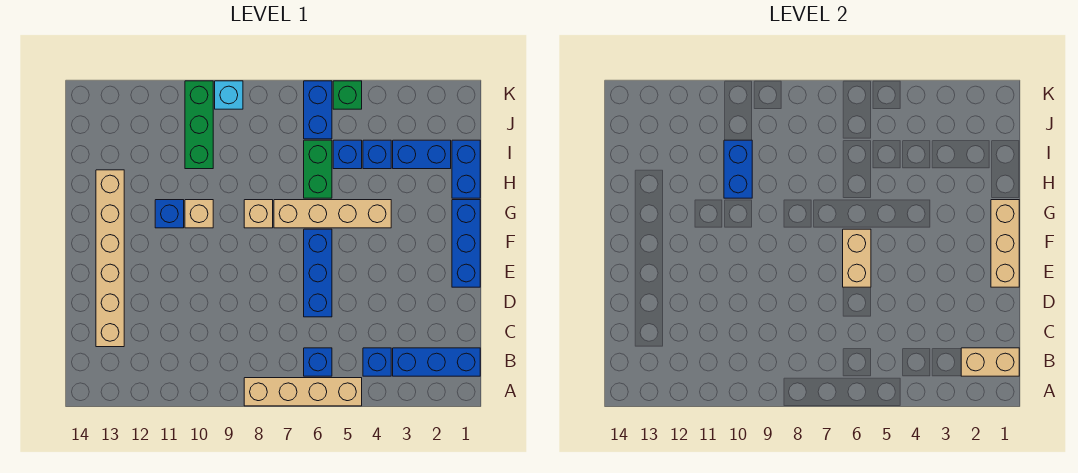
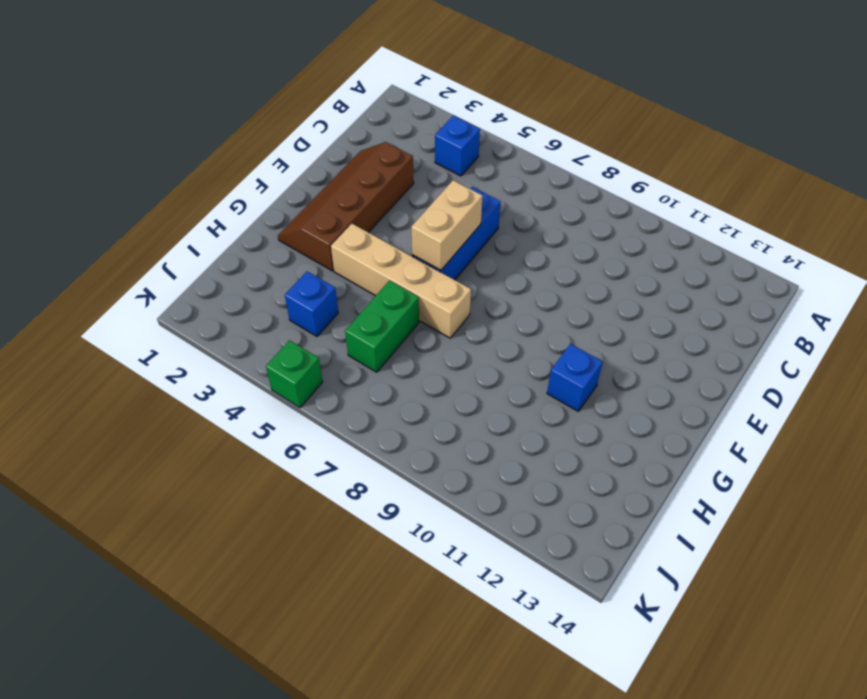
brown slope D2:G3 level 1 top 3 -> none
none -> tan brick A5:A8 level 1
none -> blue brick B1:B3 level 1
none -> blue brick B6 level 1

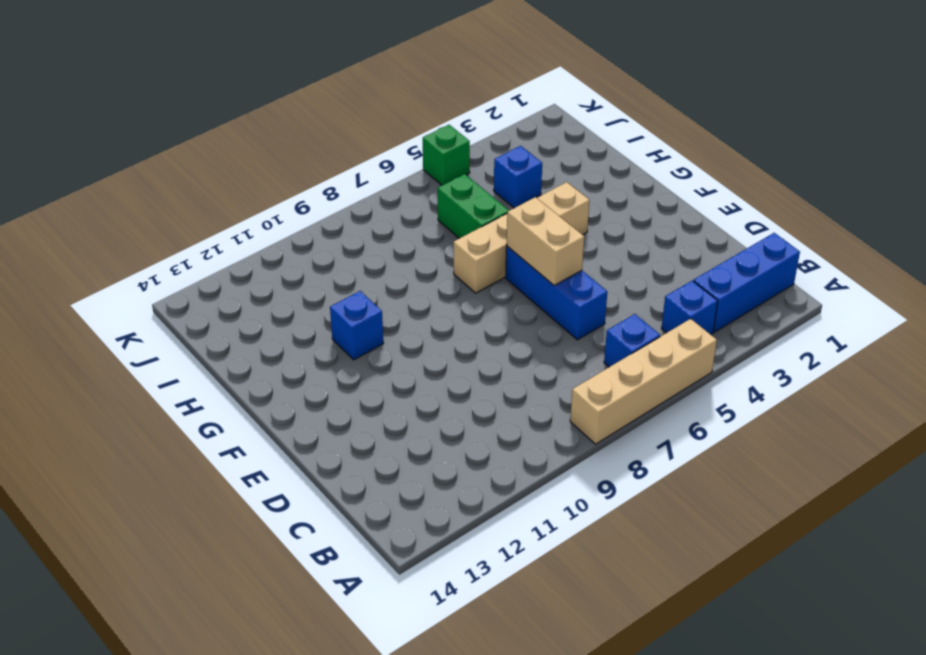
none -> tan brick C13:H13 level 1
none -> blue brick E1:G1 level 1
none -> tan brick G8 level 1

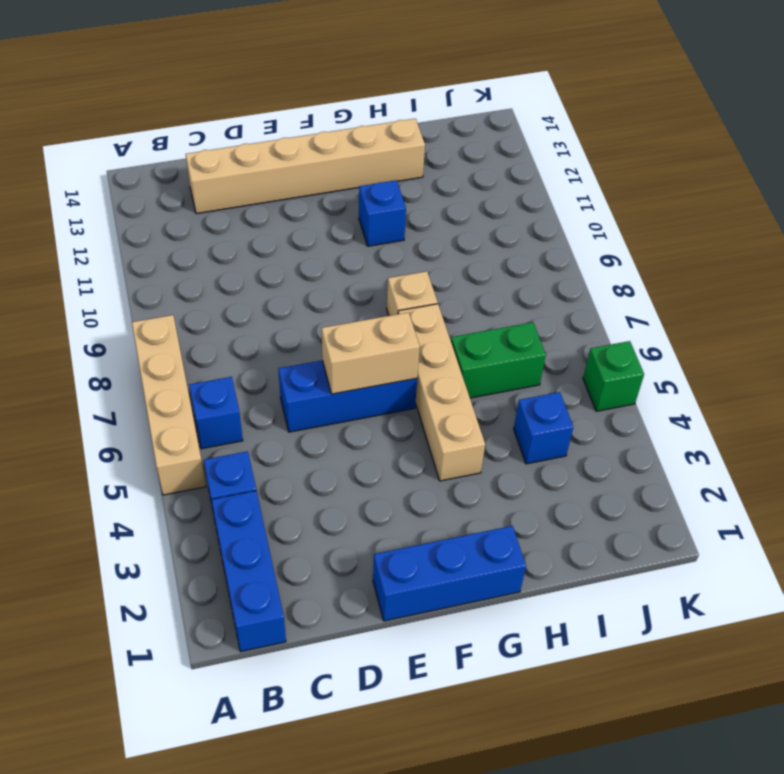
none -> tan brick G10 level 1
none -> blue brick H1:I1 level 1
none -> blue brick I2:I3 level 1

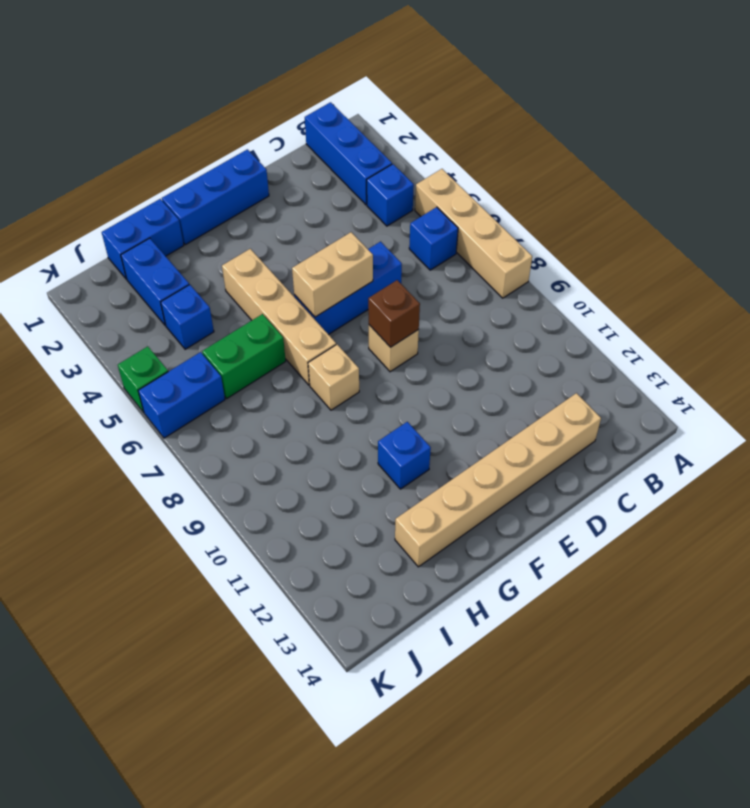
tan brick E8 level 1 -> tan brick G10 level 1
brown brick E8 level 2 -> none
none -> blue brick I5 level 1
none -> green brick I10:K10 level 1
none -> cyan brick K9 level 1

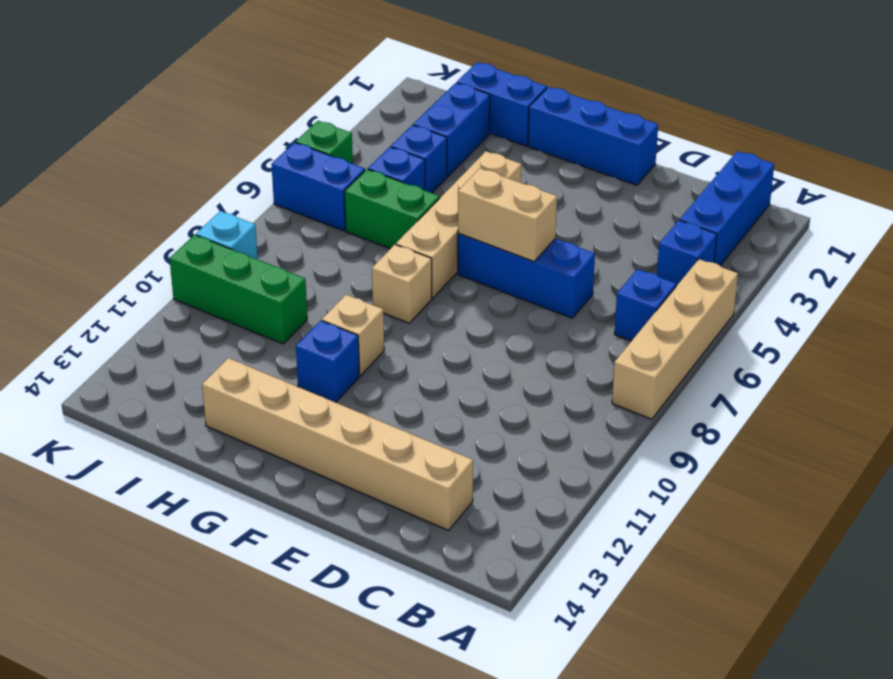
none -> tan brick B1:B2 level 2
none -> tan brick E1:G1 level 2
none -> blue brick H10:I10 level 2

